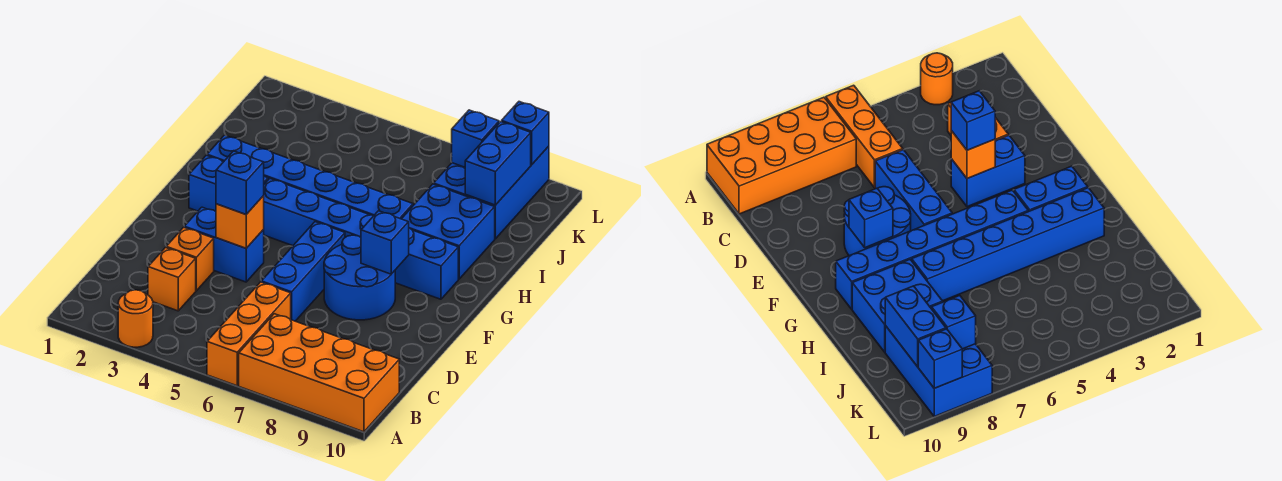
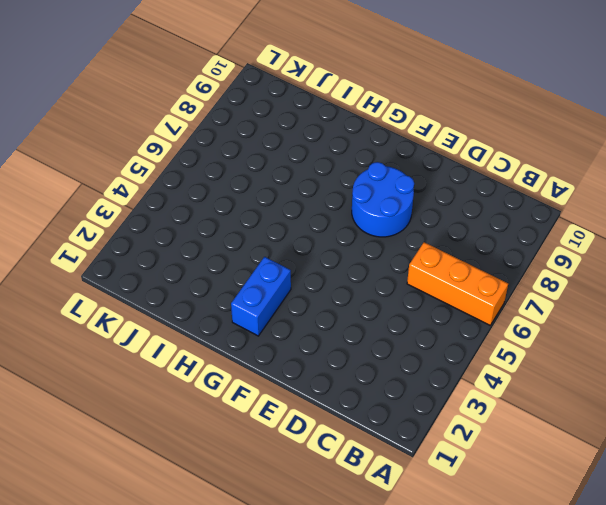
none -> orange round brick A3 level 1
none -> orange brick A7:B10 level 1
none -> orange brick C3 level 1

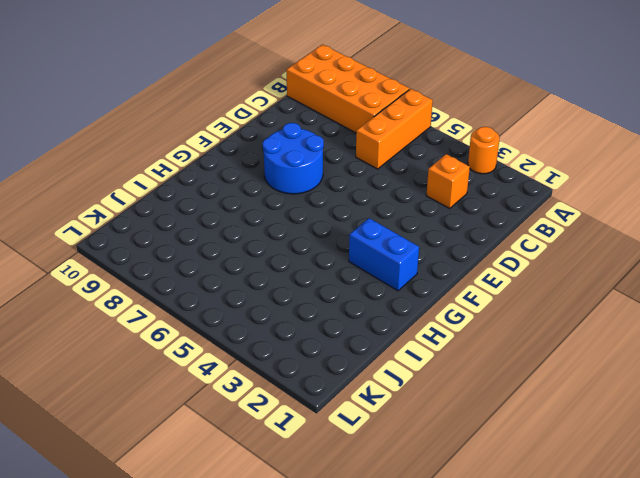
none -> orange brick D3 level 1
none -> blue brick D6:F6 level 1
none -> blue brick E3:E4 level 1

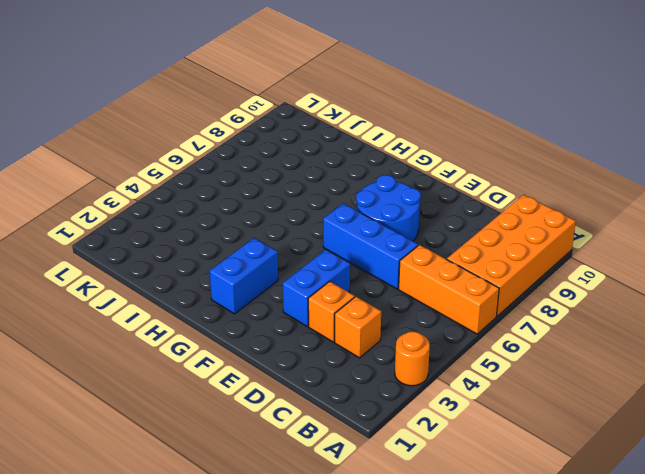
none -> blue brick G4:G9 level 1
none -> blue brick H2:H7 level 1
none -> blue brick H8:I9 level 1

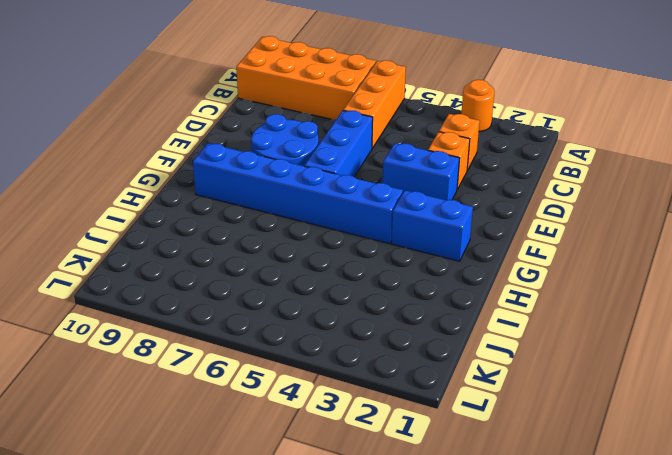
none -> blue brick H2:H7 level 1
none -> blue brick H8:I9 level 1
none -> blue brick J8:L9 level 1

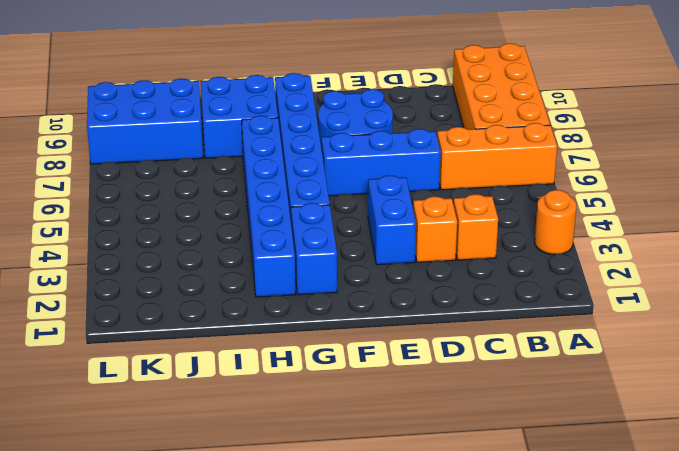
none -> orange brick E4 level 2
none -> blue brick F8 level 2
none -> blue brick J9:K9 level 2

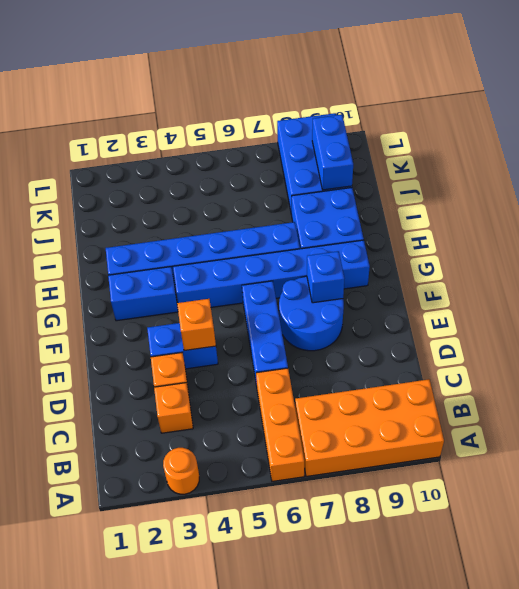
none -> blue brick K8 level 2
none -> blue brick L9 level 2
none -> blue brick E4 level 3

